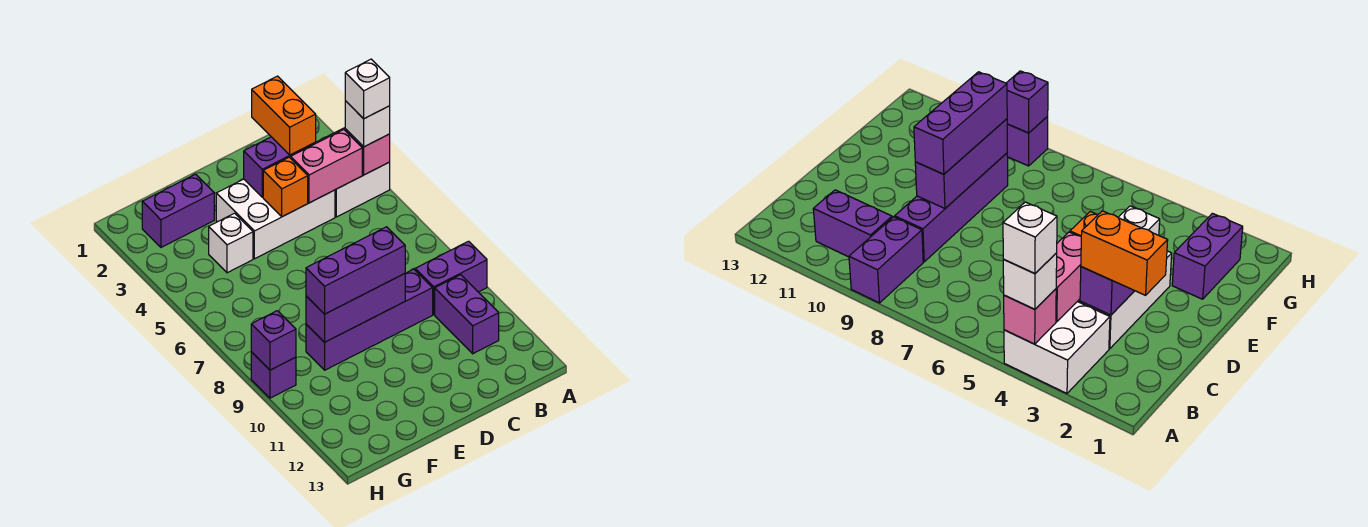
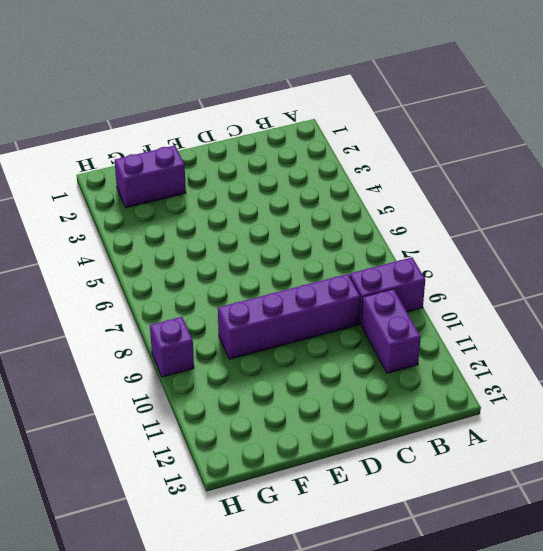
none -> white brick A3:B4 level 1
none -> white brick C3:E4 level 1
none -> white brick F4 level 1

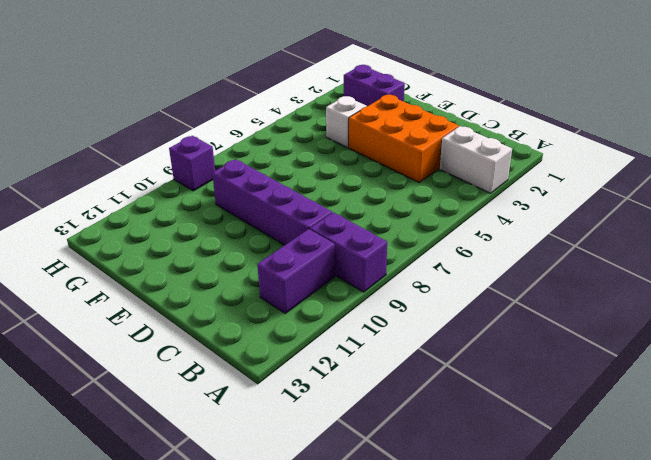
white brick A3:B3 level 1 -> white brick A3:B4 level 1
orange brick C3:E4 level 1 -> white brick C3:E4 level 1
none -> pink brick A4 level 2
none -> pink brick B4:C4 level 2
none -> purple brick C3:D3 level 2

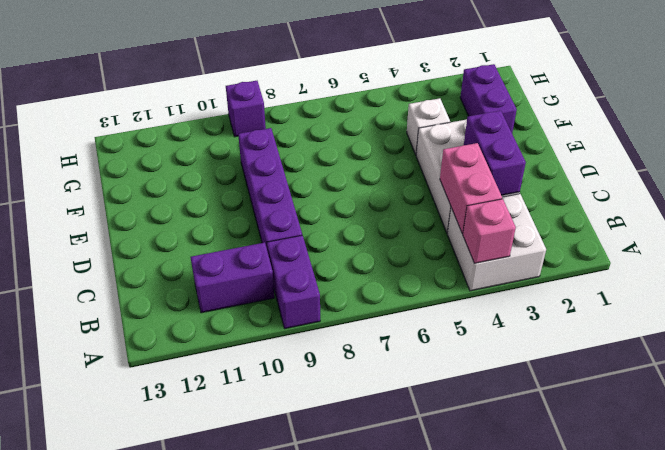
none -> orange brick D4 level 2
none -> purple brick D9:F9 level 2
none -> purple brick H9 level 2

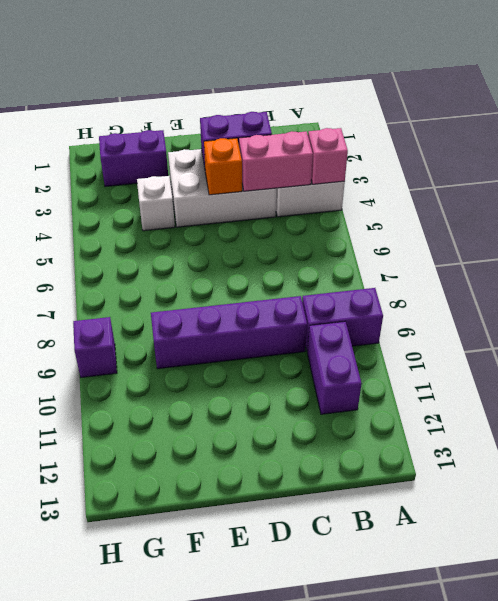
none -> purple brick D9:F9 level 2
none -> purple brick H9 level 2
none -> white brick A4 level 3

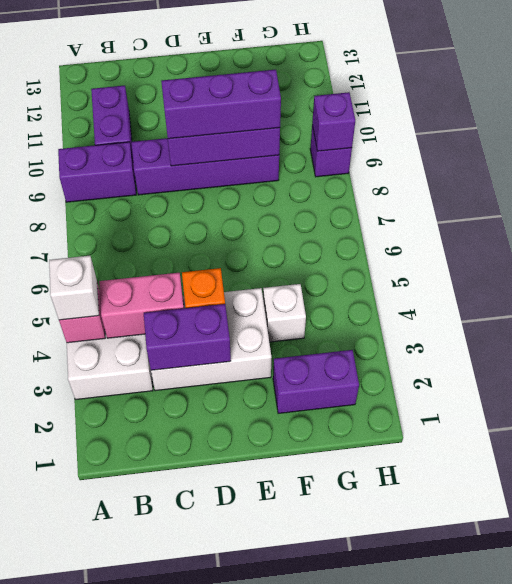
none -> orange brick C2:C3 level 3
none -> white brick A4 level 4

